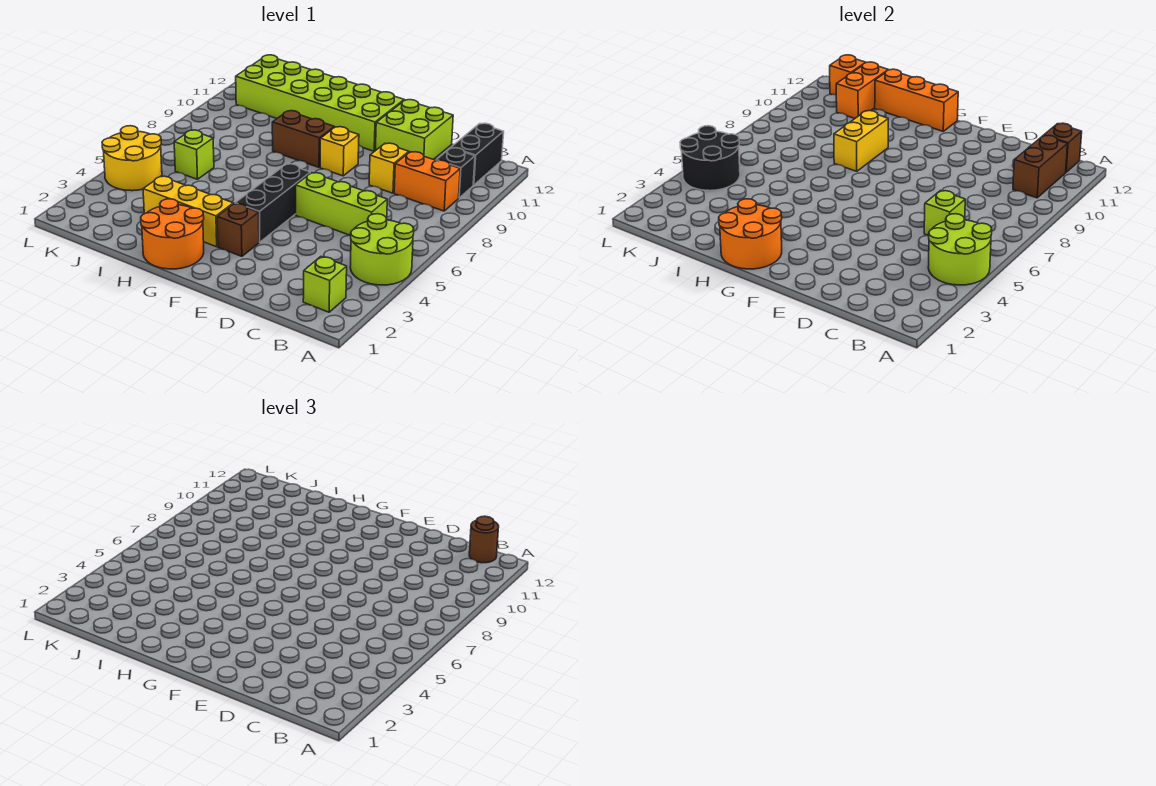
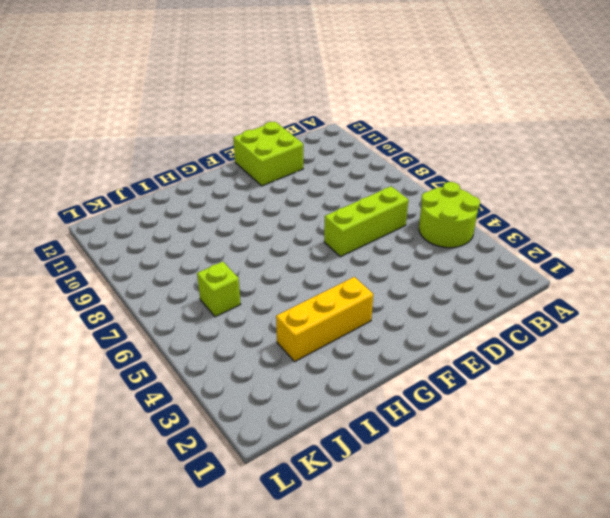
none -> lime brick B2 level 1
none -> orange brick B9:C9 level 1
none -> black brick B10 level 1

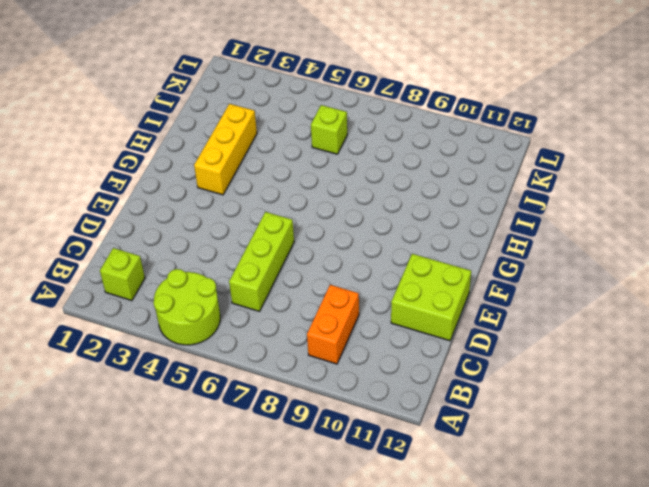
none -> black brick B10 level 1
none -> black brick B11:B12 level 1
none -> yellow brick D9 level 1

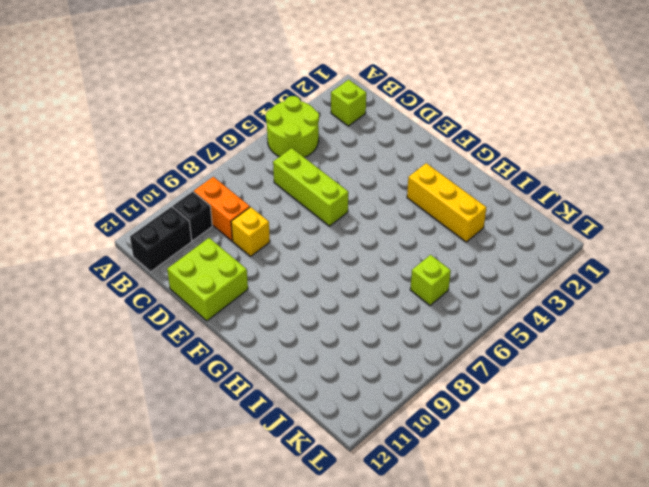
none -> brown brick F3 level 1
none -> black brick F4:F6 level 1
none -> yellow brick F9 level 1

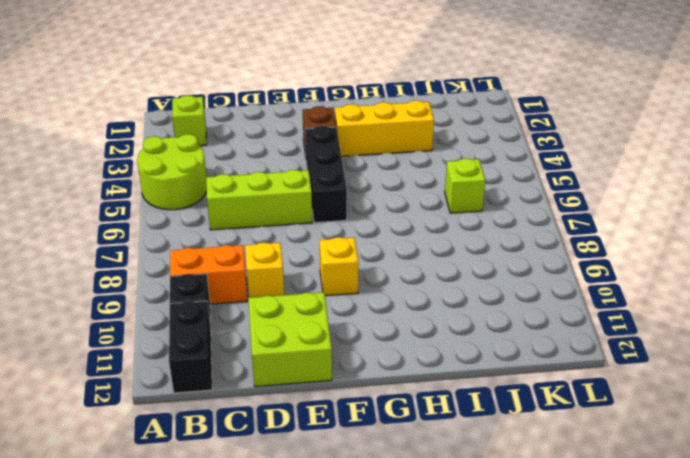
none -> lime brick F11:K12 level 1
none -> orange round brick G1:H2 level 1
none -> brown brick G9:H9 level 1

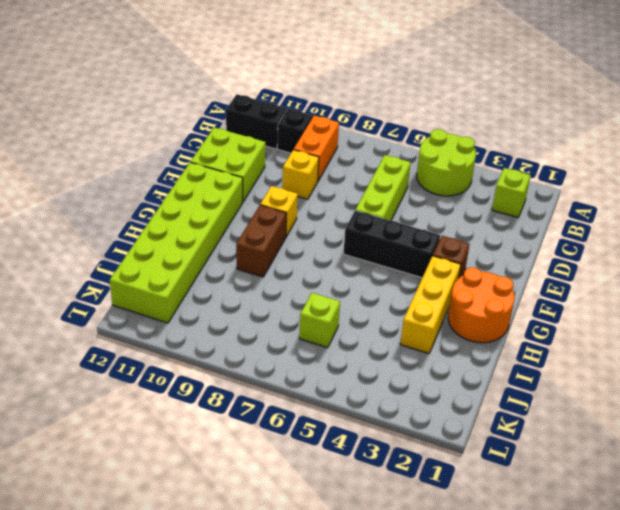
none -> yellow round brick K4:L5 level 1
none -> lime round brick A4:B5 level 2
none -> brown brick B10:B11 level 2

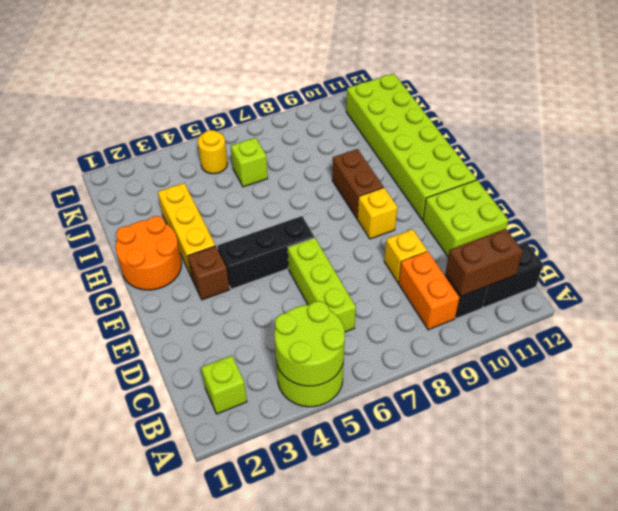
yellow round brick K5 level 1 -> yellow round brick K4:L5 level 1
none -> brown brick B12 level 2
none -> lime brick C6 level 2
none -> orange round brick G1:H2 level 2

